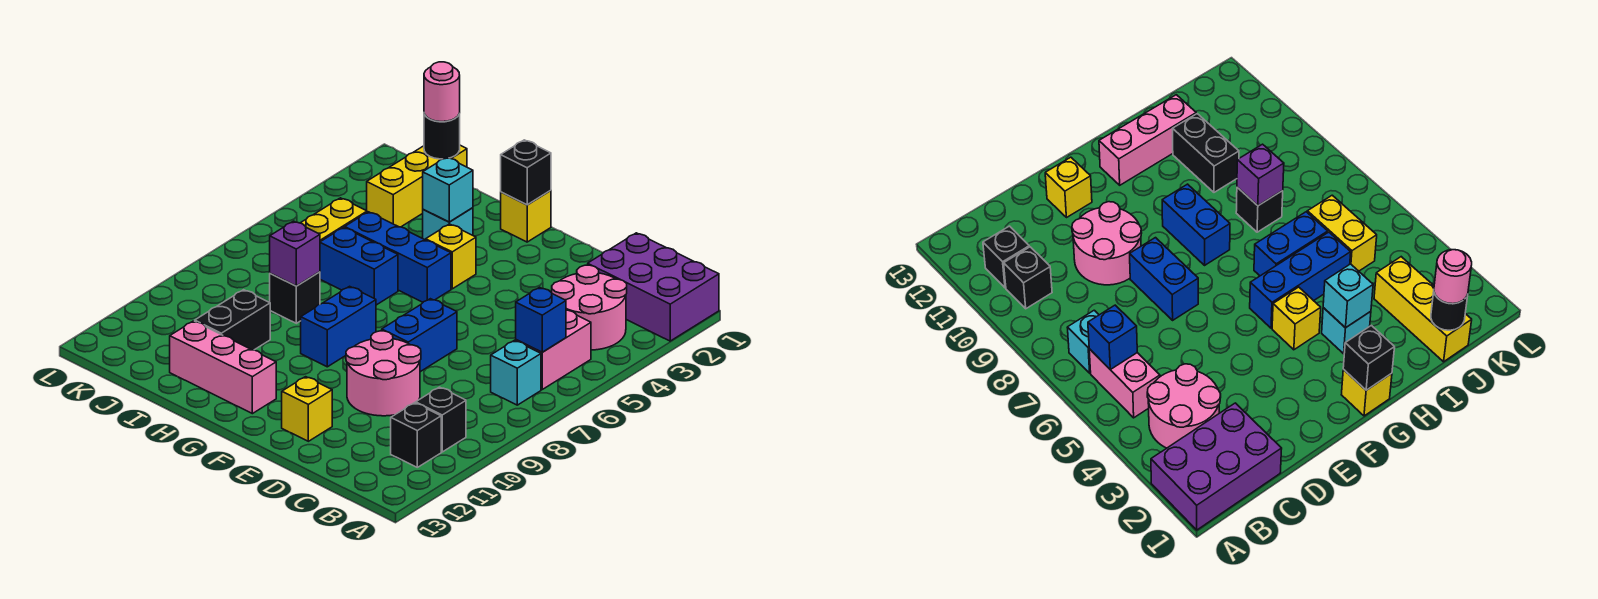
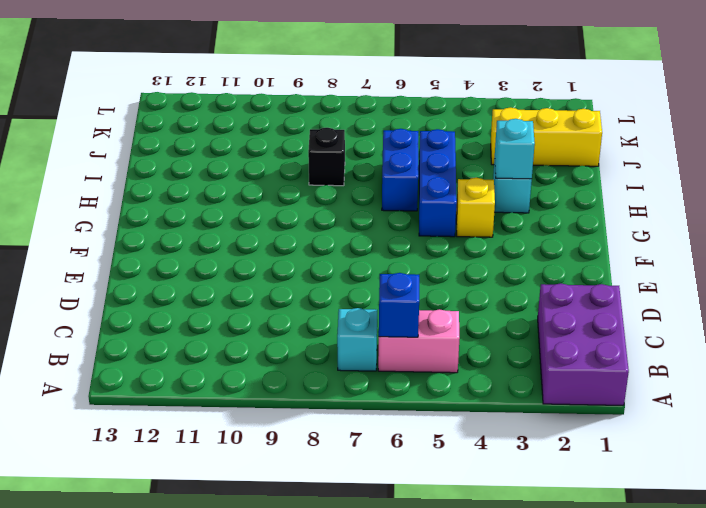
none -> pink round brick B3:C4 level 1
none -> black brick B10 level 1
none -> black brick B11 level 1

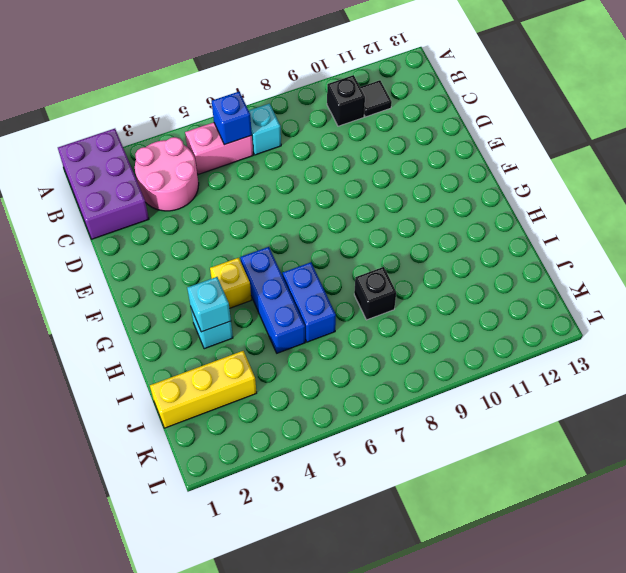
black tile B11 level 1 -> black brick B11 level 1
none -> pink round brick D9:E10 level 1
none -> blue brick E7:E8 level 1
none -> yellow brick E12 level 1

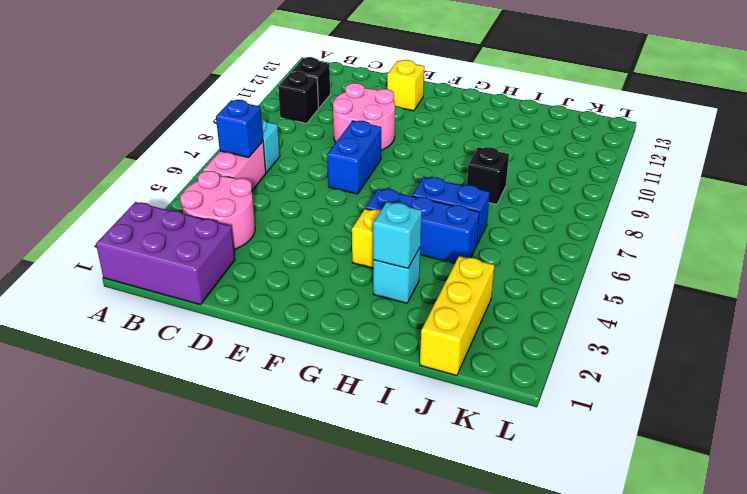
none -> yellow brick G1 level 1
none -> blue brick G8:G9 level 1
none -> pink brick G12:I12 level 1

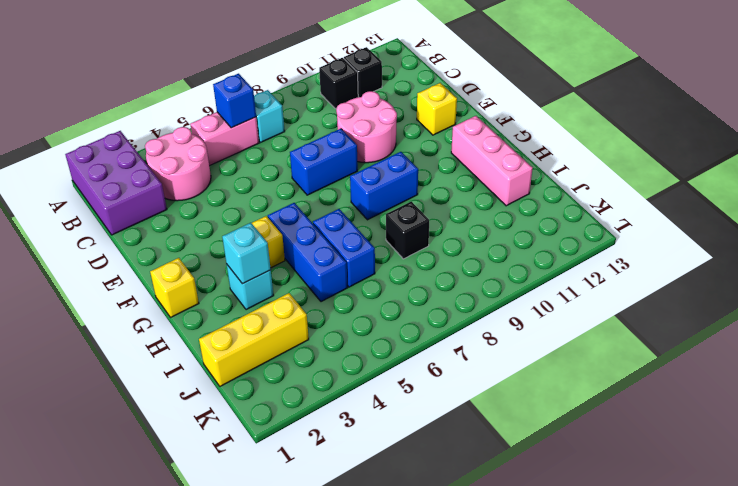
none -> black brick I10:I11 level 1
none -> yellow brick J5:J6 level 1
none -> black brick G1 level 2

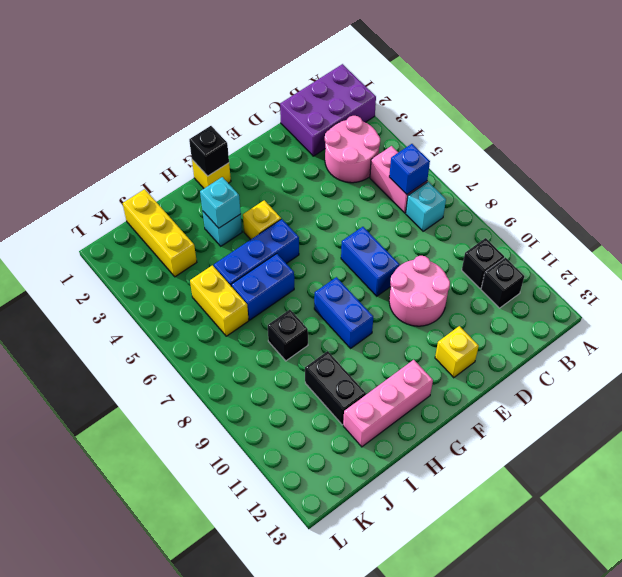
none -> purple brick I8 level 2
none -> black round brick J1 level 2
none -> pink round brick J1 level 3

